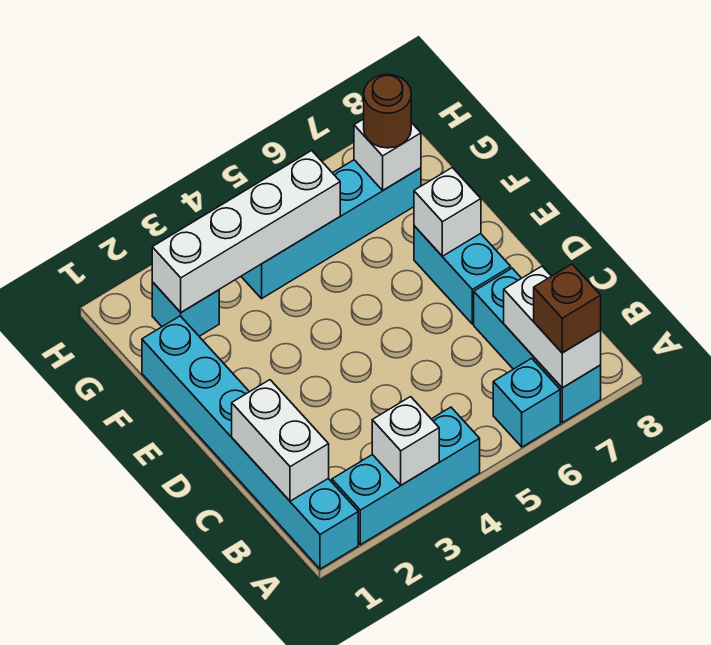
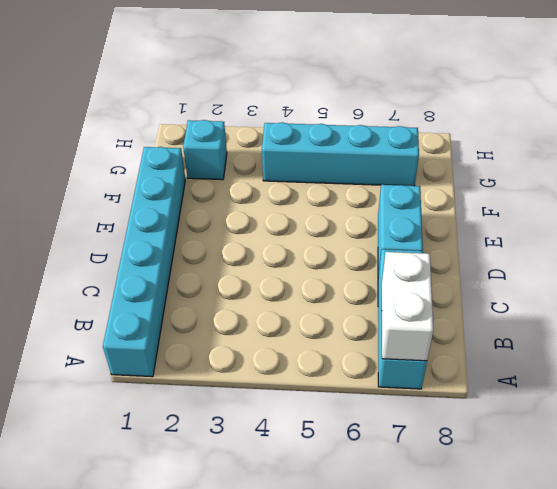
none -> cyan brick A2:A4 level 1
none -> cyan brick A6 level 1
none -> white brick A3 level 2

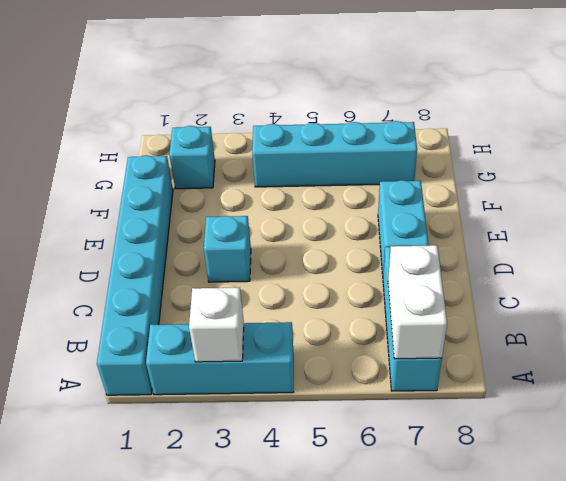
cyan brick D3 level 1 -> cyan brick A6 level 1
none -> white brick B1:C1 level 2
none -> white brick E7 level 2
none -> white brick G2:G5 level 2

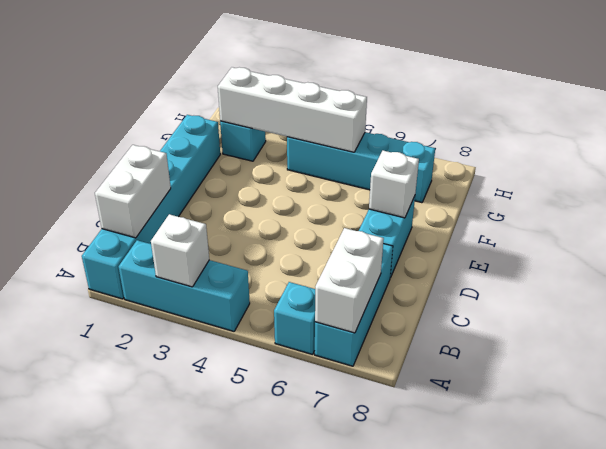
none -> white brick G7 level 2
none -> brown brick A7 level 3
none -> brown round brick G7 level 3

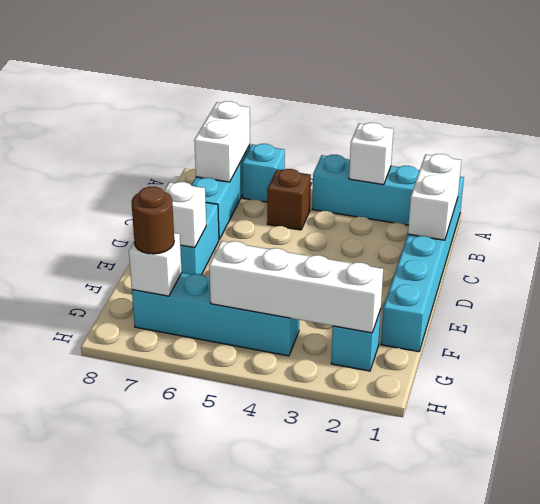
brown brick B5 level 1 -> brown brick A7 level 3

